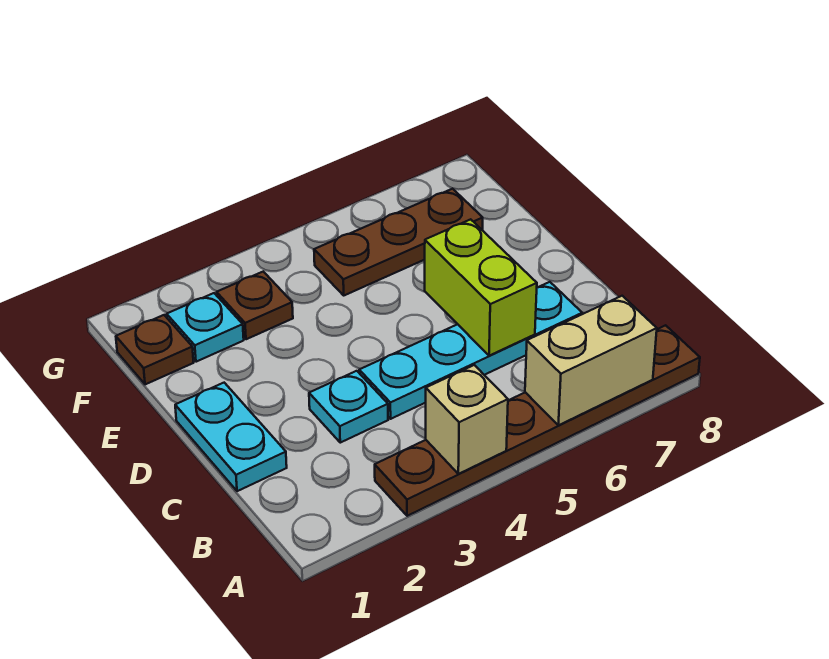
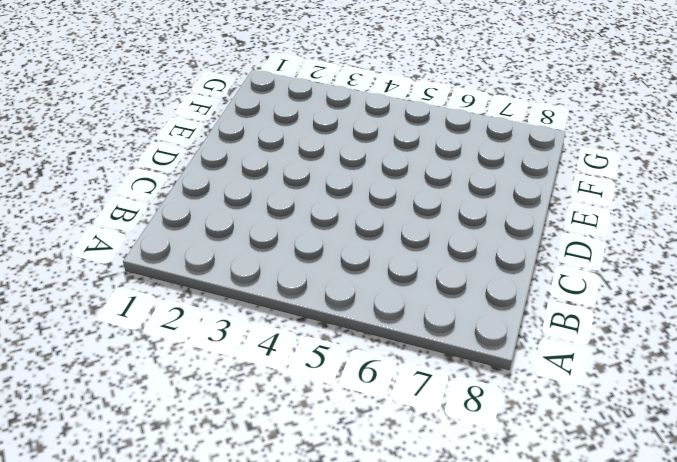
none -> brown plate A3:A8 level 1
none -> cyan plate C1:D1 level 1

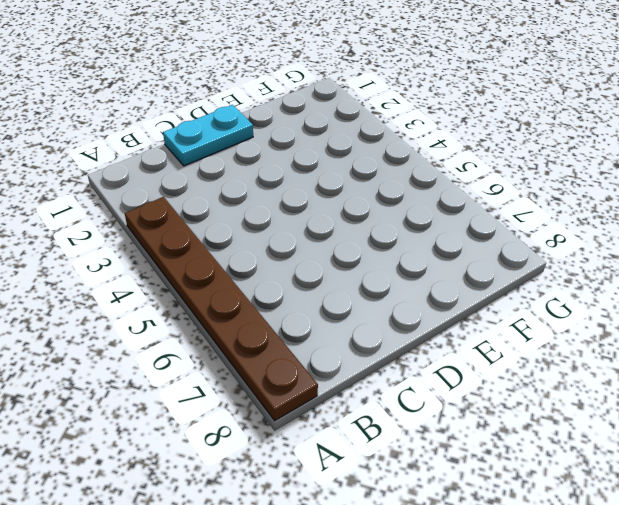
none -> cyan plate C3 level 1
none -> cyan plate C4:C7 level 1

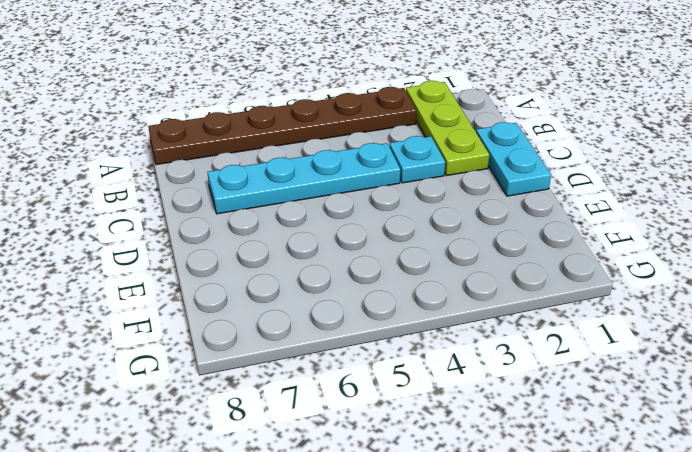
lime plate A2:C2 level 1 -> none
none -> brown plate F1 level 1
none -> cyan plate F2 level 1

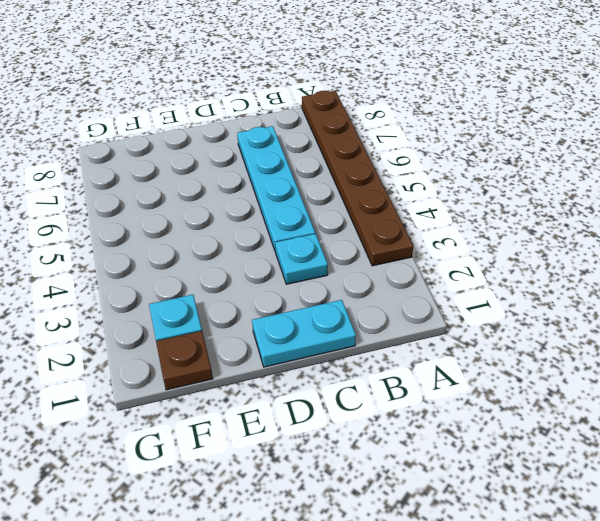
none -> brown plate F3 level 1
none -> brown plate F5:F7 level 1

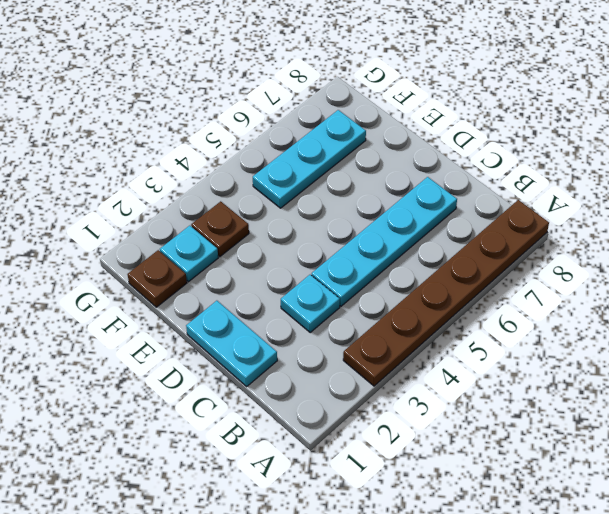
cyan plate F5:F7 level 1 -> brown plate F5:F7 level 1
none -> tan brick A4 level 2
none -> tan brick A6:A7 level 2

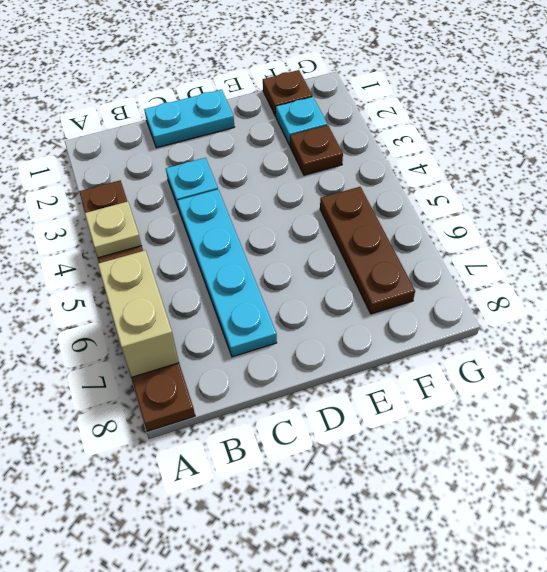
tan plate A4 level 2 -> tan brick A4 level 2
none -> lime brick C6:D6 level 2

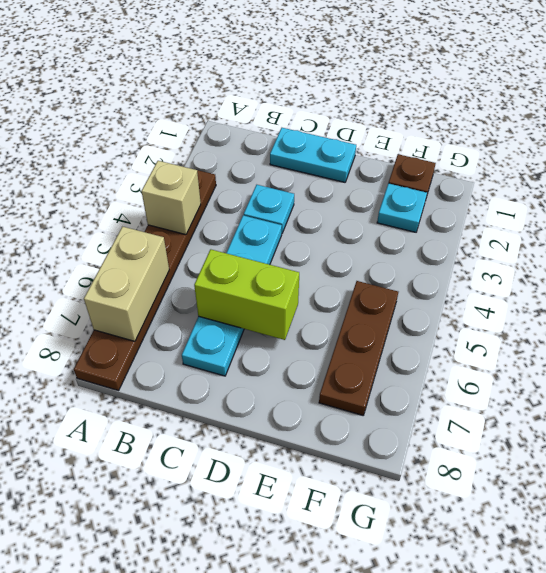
none -> brown plate F3 level 1

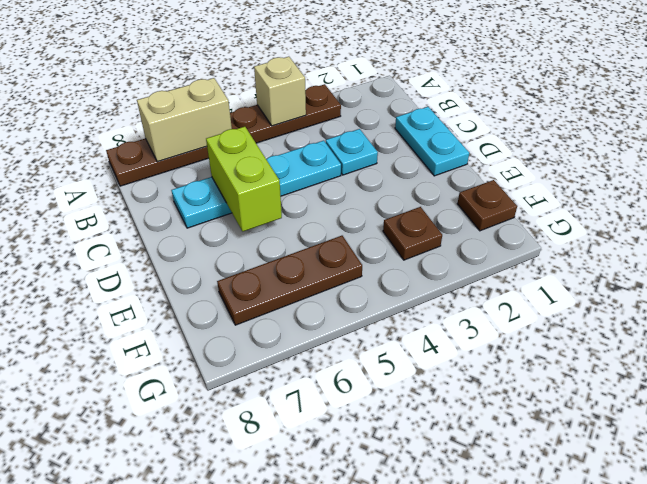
none -> cyan plate F2 level 1

